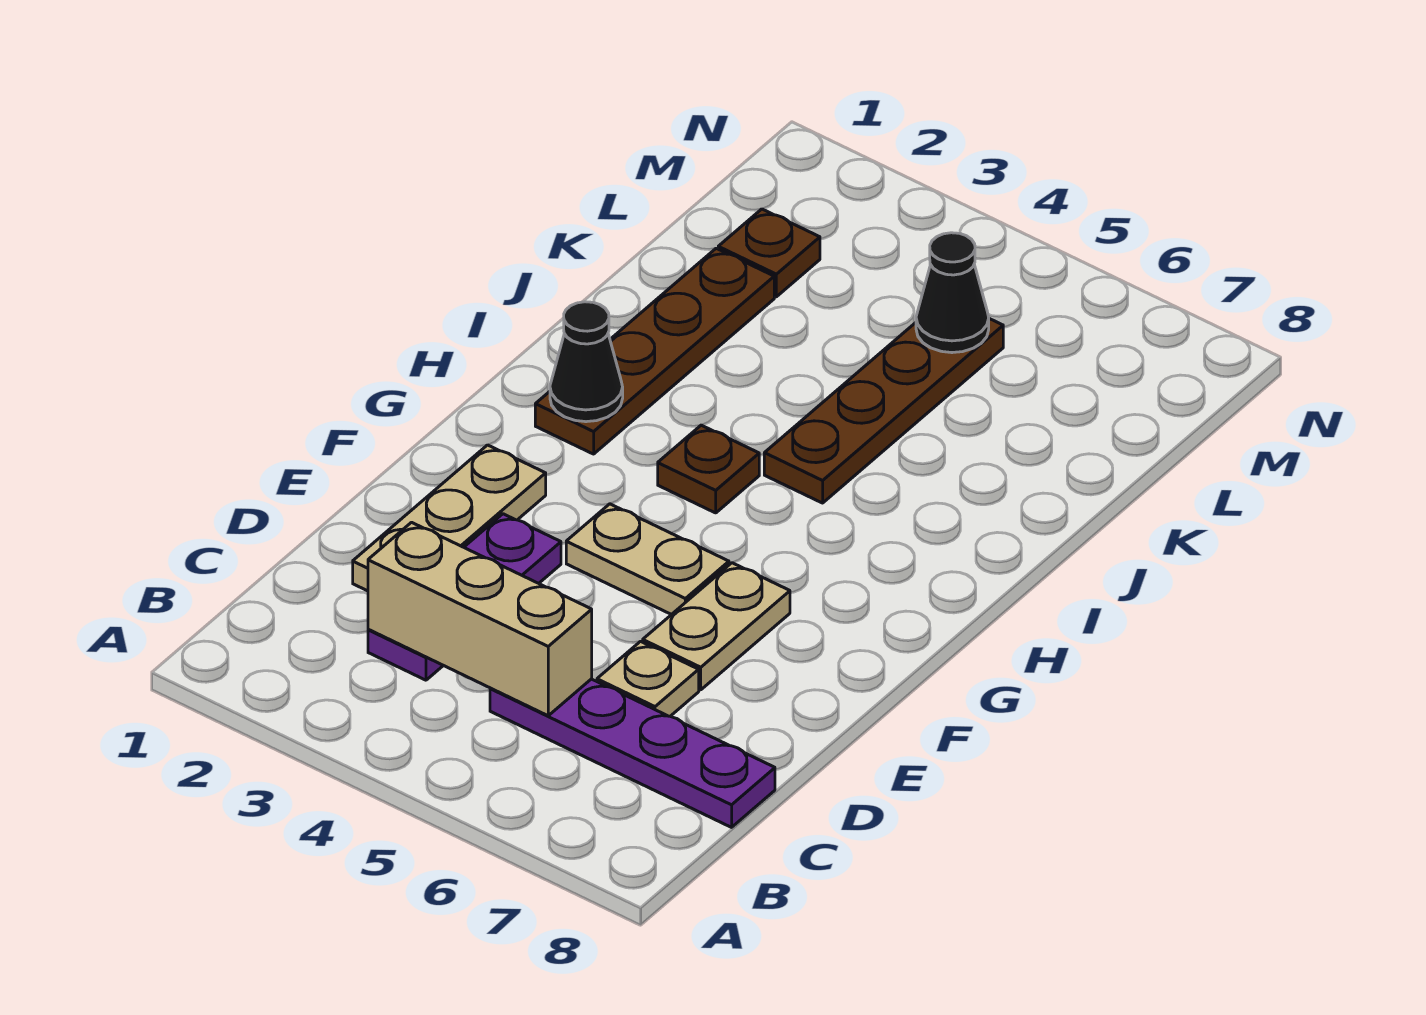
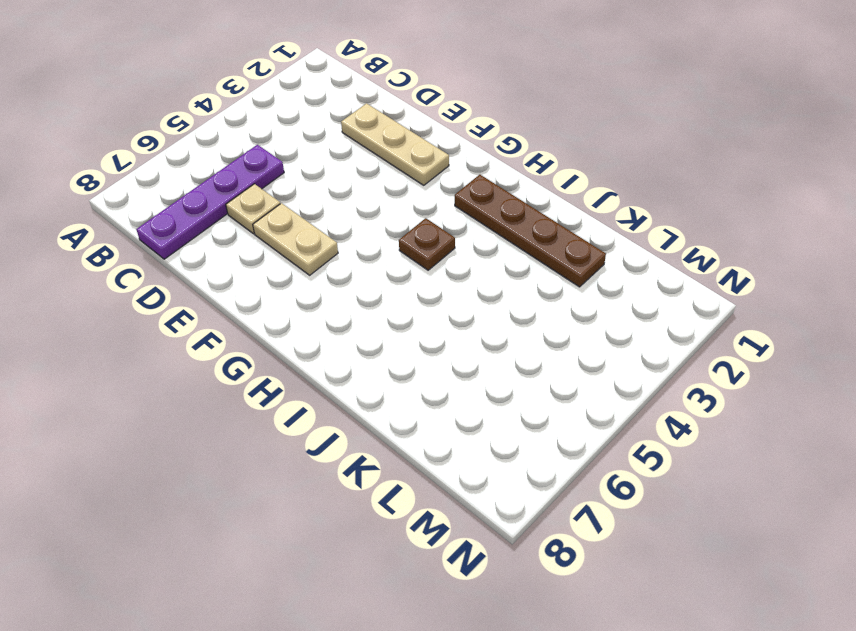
none -> purple plate C3:E3 level 1
none -> tan plate F4:F5 level 1
none -> brown plate I5:L5 level 1

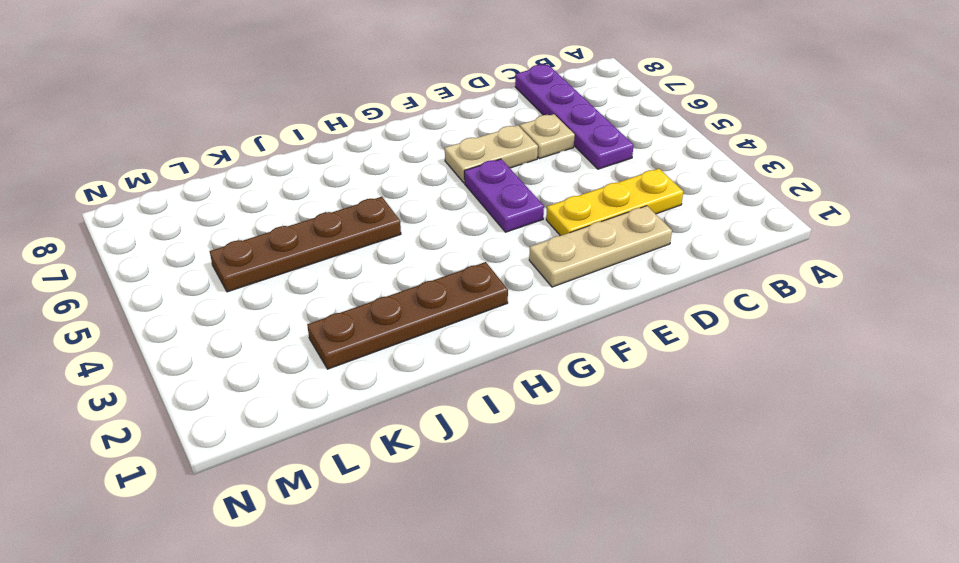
yellow plate C3:E3 level 1 -> purple plate C3:E3 level 1
purple plate F4:F5 level 1 -> tan plate F4:F5 level 1
none -> brown plate H4 level 1
none -> brown plate L2 level 1
none -> tan brick C3:C5 level 2

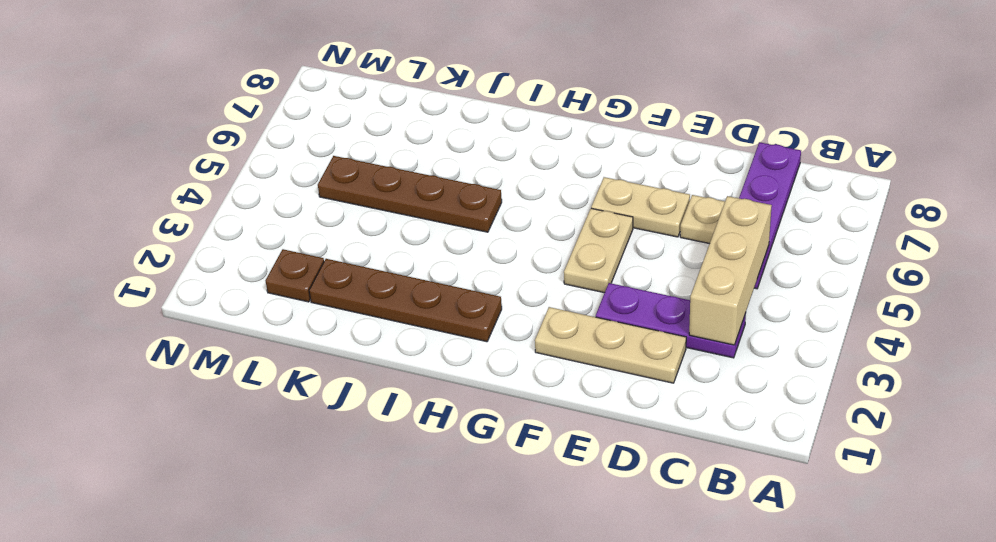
none -> brown plate H4 level 1
none -> black cone H2 level 2
none -> black cone L5 level 2

